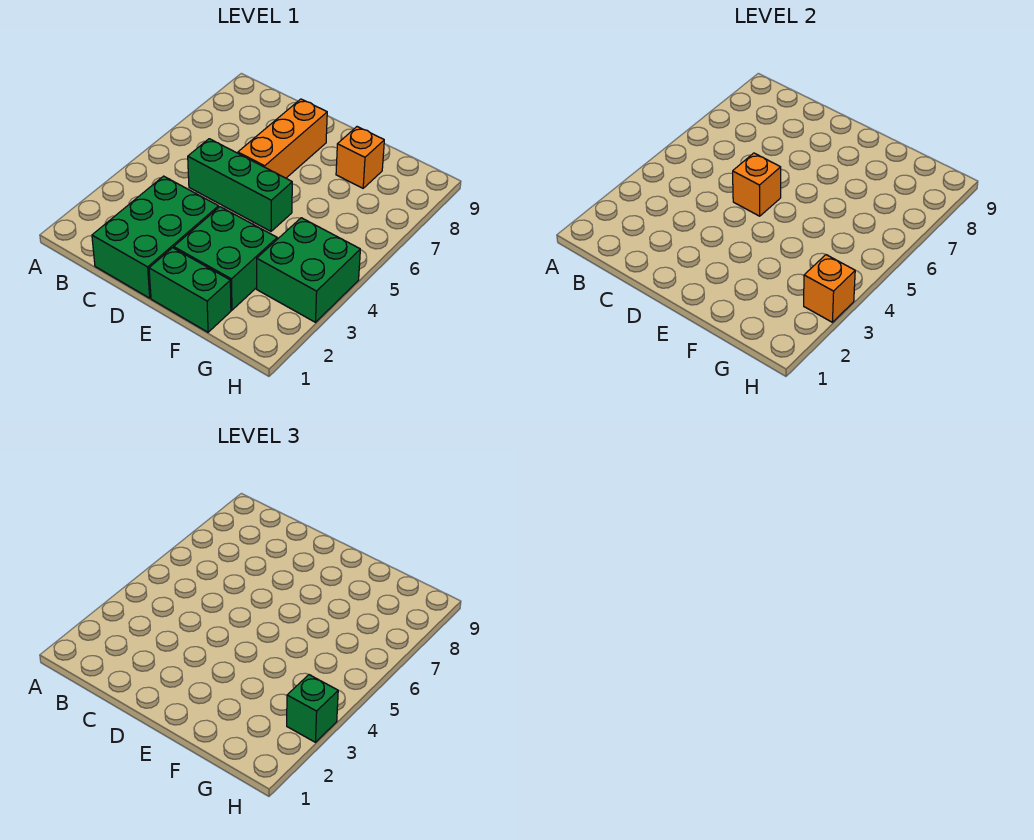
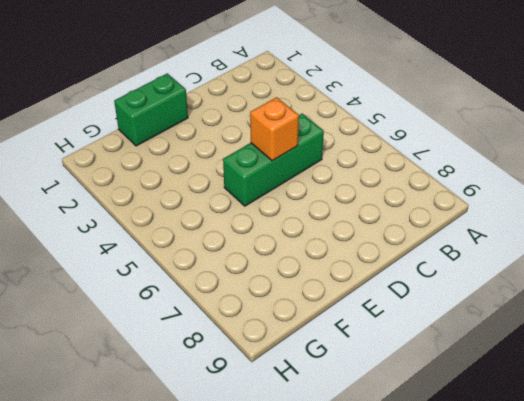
none -> green brick C1:D3 level 1
none -> orange brick D6:D8 level 1

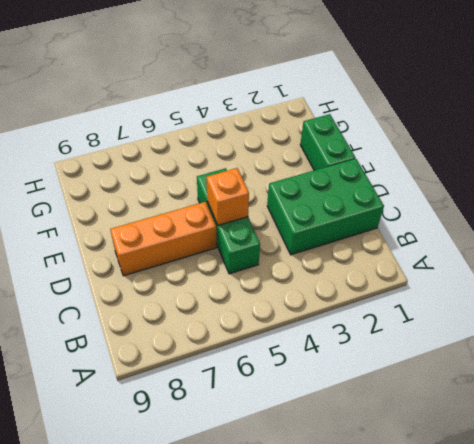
none -> green brick E2:F3 level 1
none -> orange brick F8 level 1

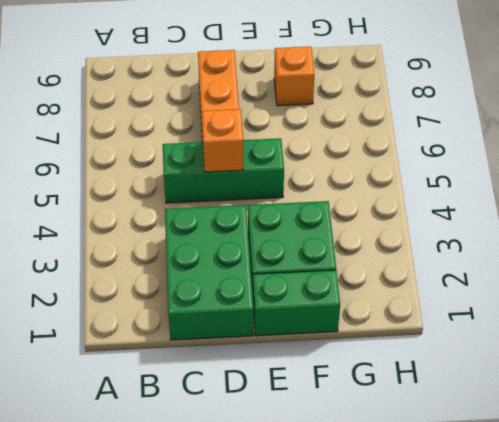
none -> green brick G3:H4 level 1
none -> orange brick H3 level 2

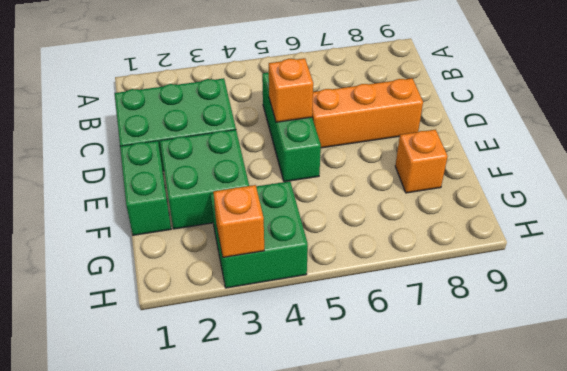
none -> green brick H3 level 3

